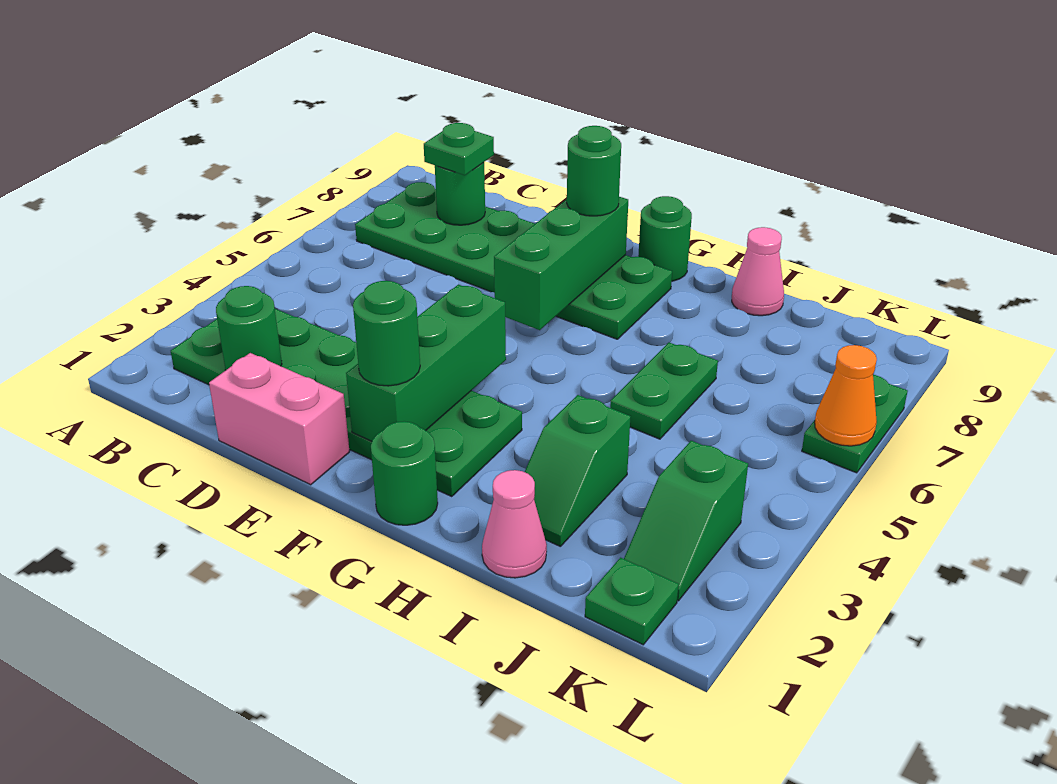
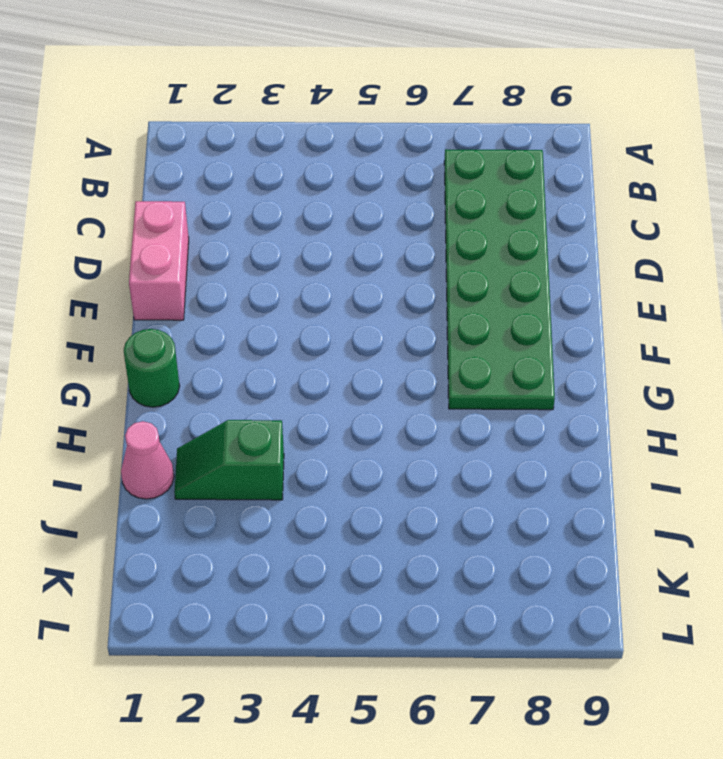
none -> green plate B2:G3 level 1
none -> green round brick G9 level 1
none -> green plate I5:I6 level 1

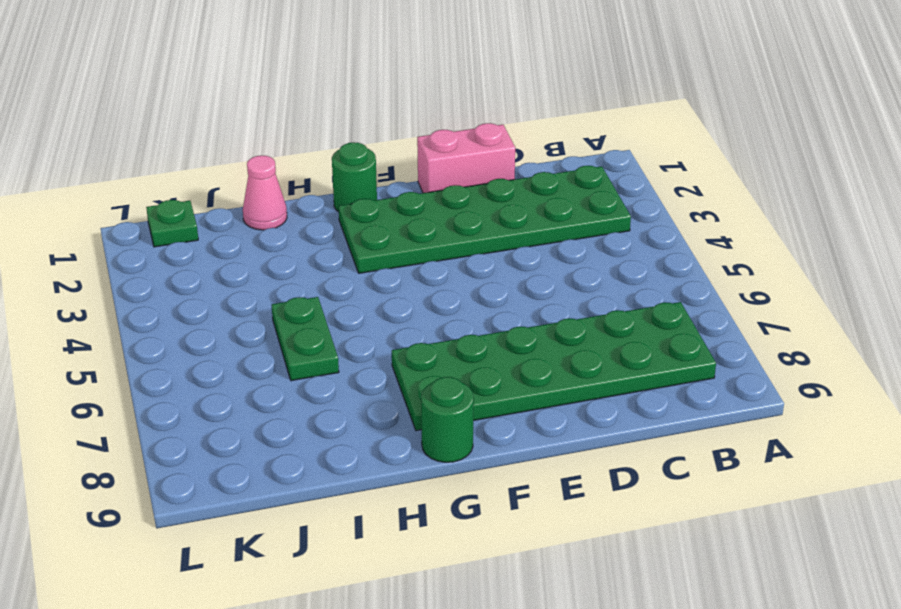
none -> green slope I2:I3 level 1 top 3
none -> pink cone I9 level 1
none -> green slope K2:K3 level 1 top 3

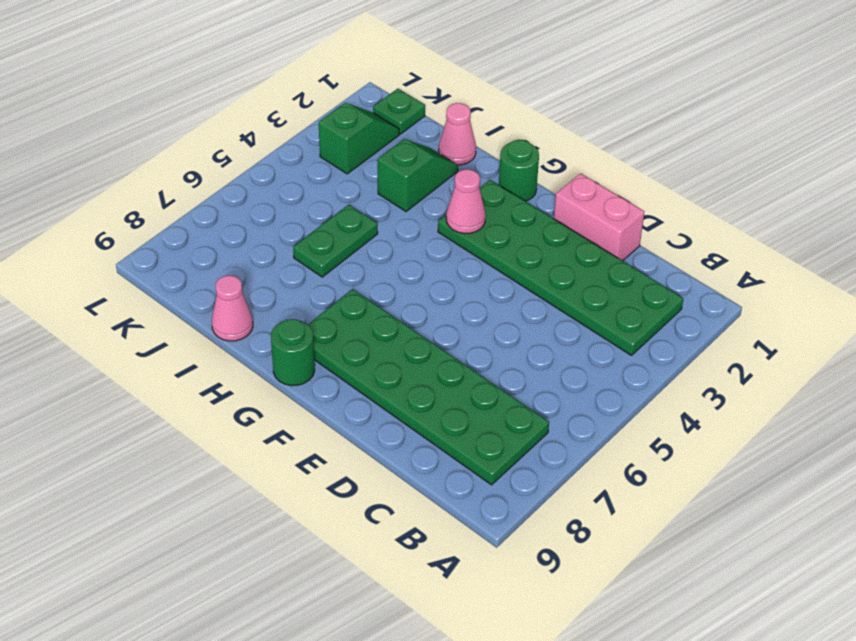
pink cone G3 level 2 -> none
none -> green plate L6:L7 level 1
none -> green round brick C2 level 2
none -> green round brick C8 level 2

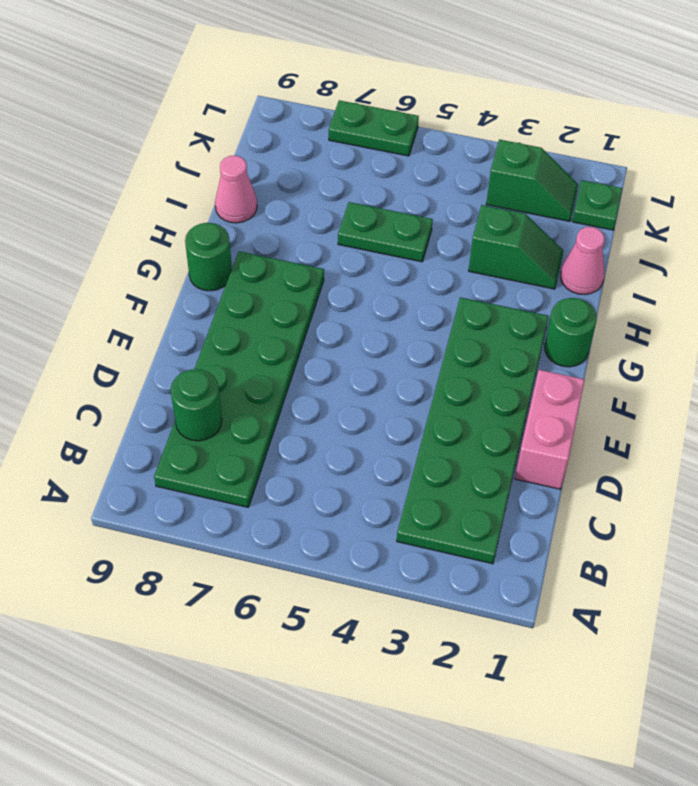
none -> green round brick C2 level 2
none -> green brick F2:F4 level 2
none -> green brick F6:F8 level 2

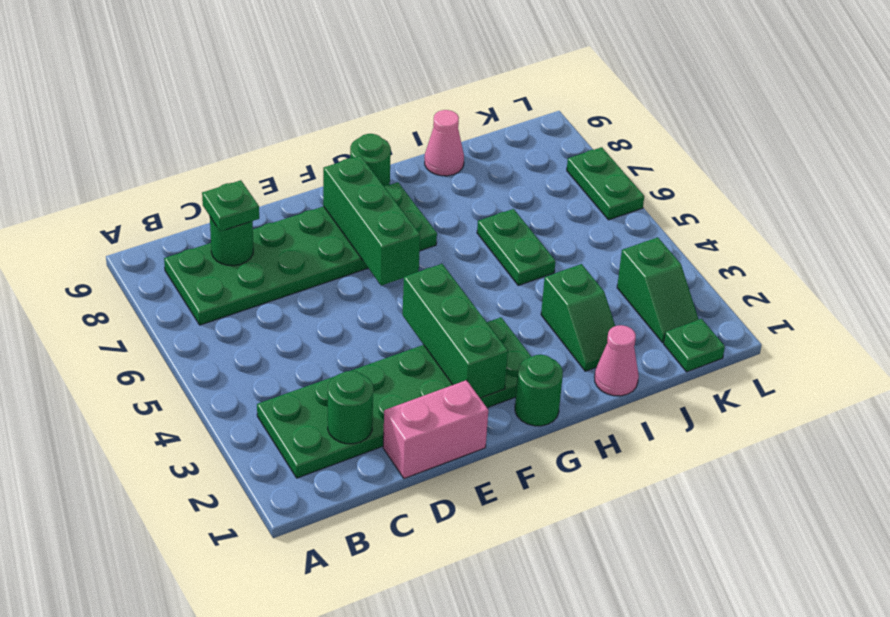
none -> orange cone L6 level 2
none -> green round brick F2 level 3
none -> green round brick F8 level 3

